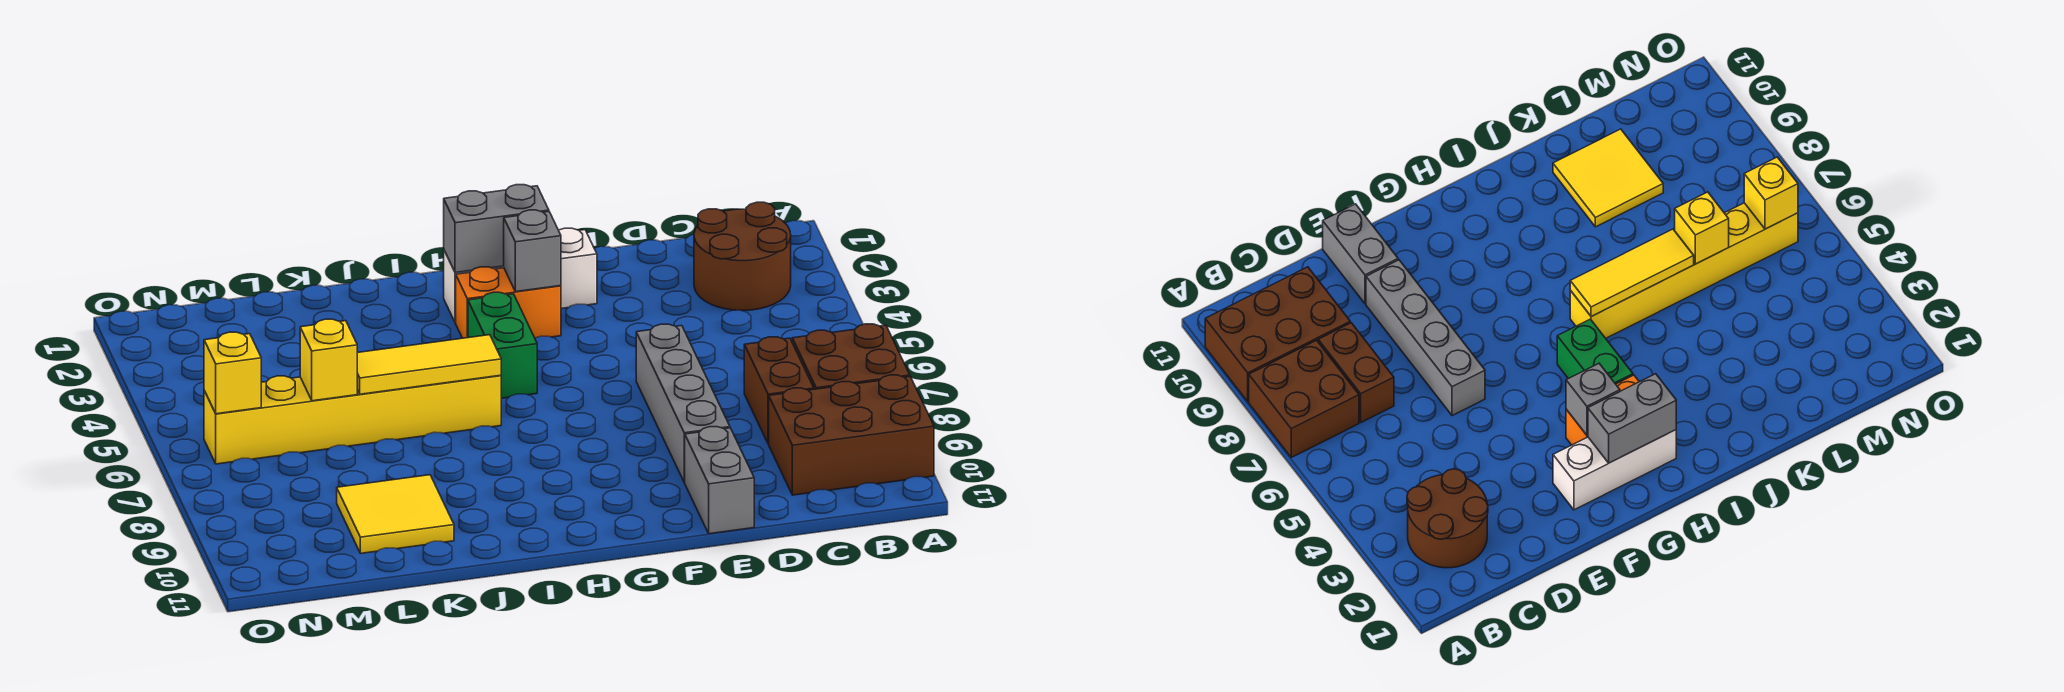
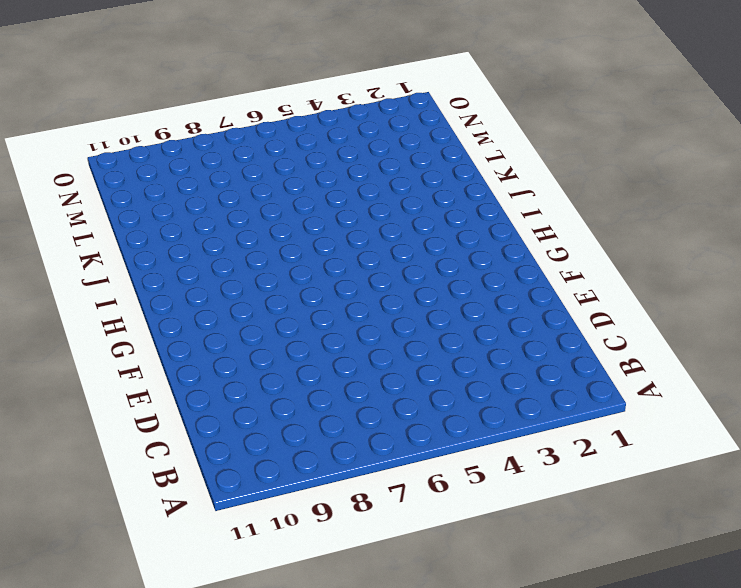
none -> brown brick A7:B8 level 1
none -> brown brick A9:C10 level 1
none -> brown round brick B2:C3 level 1

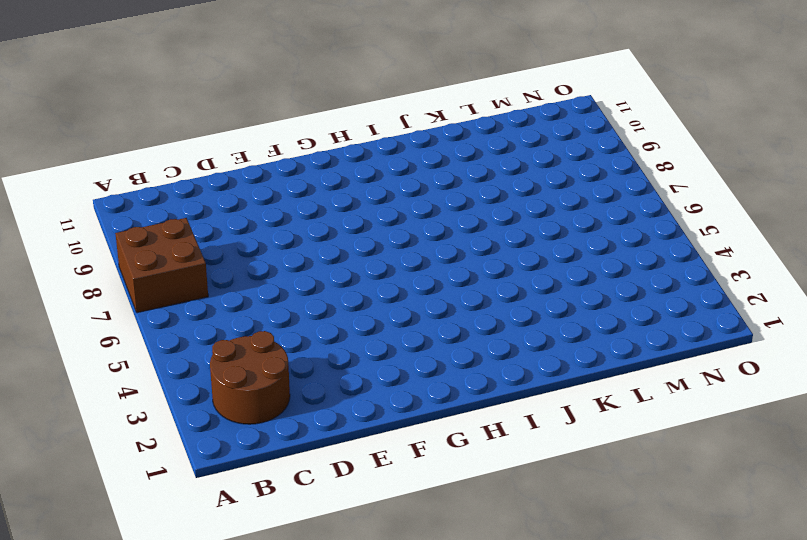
none -> brown brick A9:C10 level 1
none -> brown brick C7:C8 level 1
none -> grey brick E6:E9 level 1

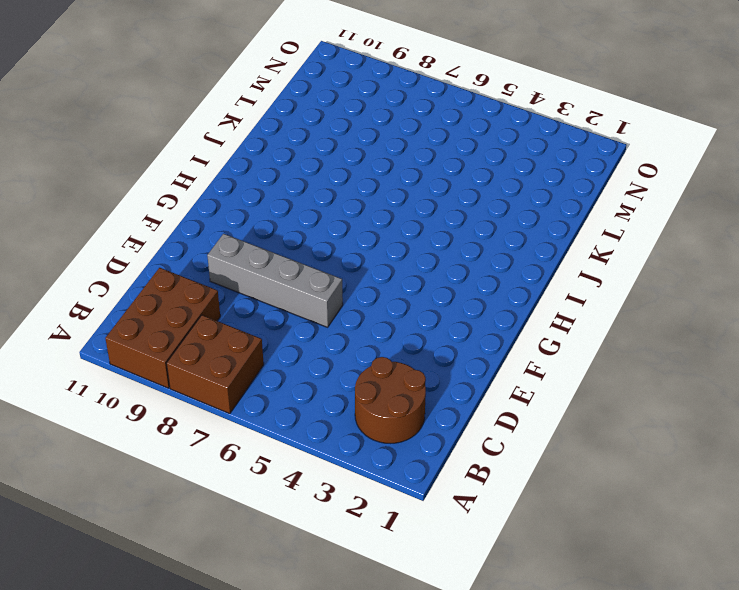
none -> brown brick C7:C8 level 1
none -> grey brick E10:E11 level 1
none -> white brick F2:H2 level 1

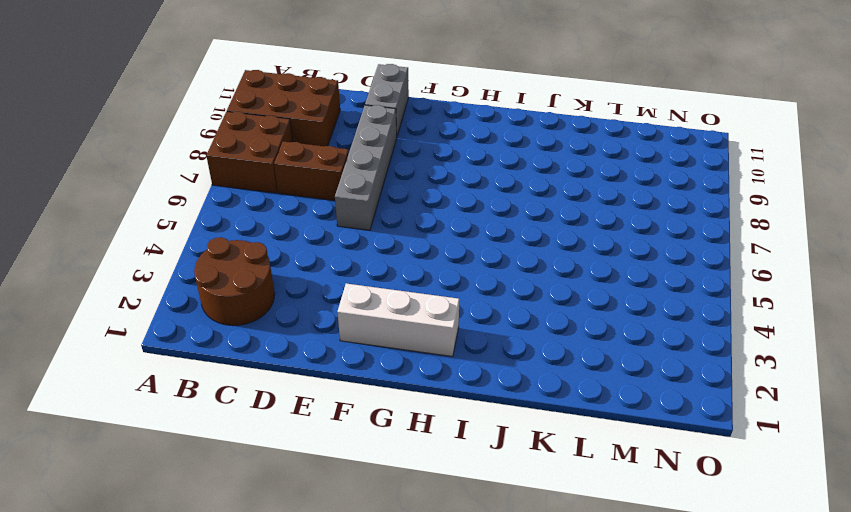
brown brick C7:D7 level 1 -> brown brick C7:C8 level 1
none -> orange brick G3:H3 level 1
none -> green brick H4:H5 level 1
none -> yellow brick I6:N6 level 1

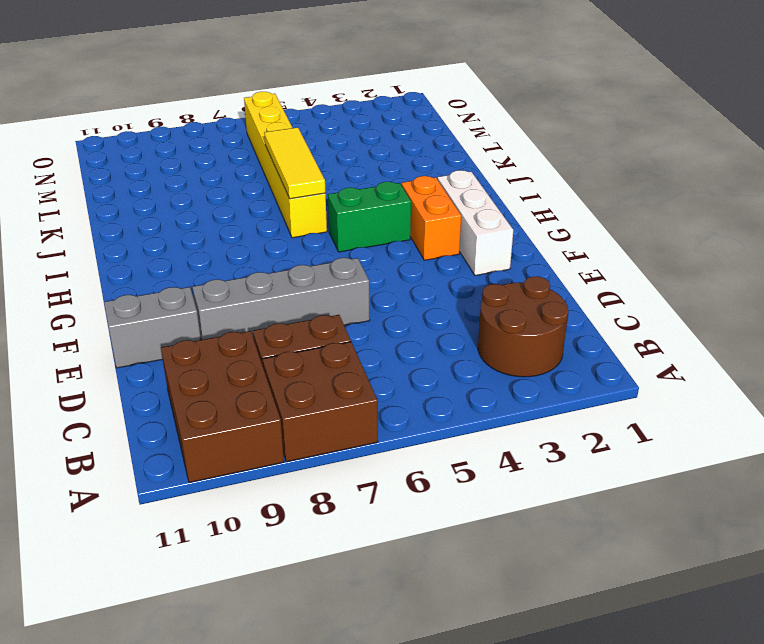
none -> yellow tile K9:L10 level 1
none -> grey brick G2:H2 level 2
none -> grey brick G3 level 2

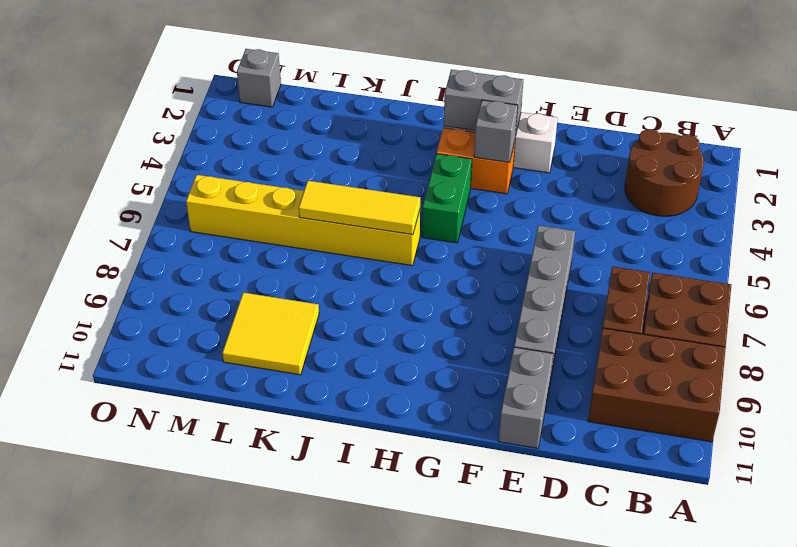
grey brick N1 level 1 -> none
none -> yellow brick L6 level 2
none -> yellow brick N6 level 2

